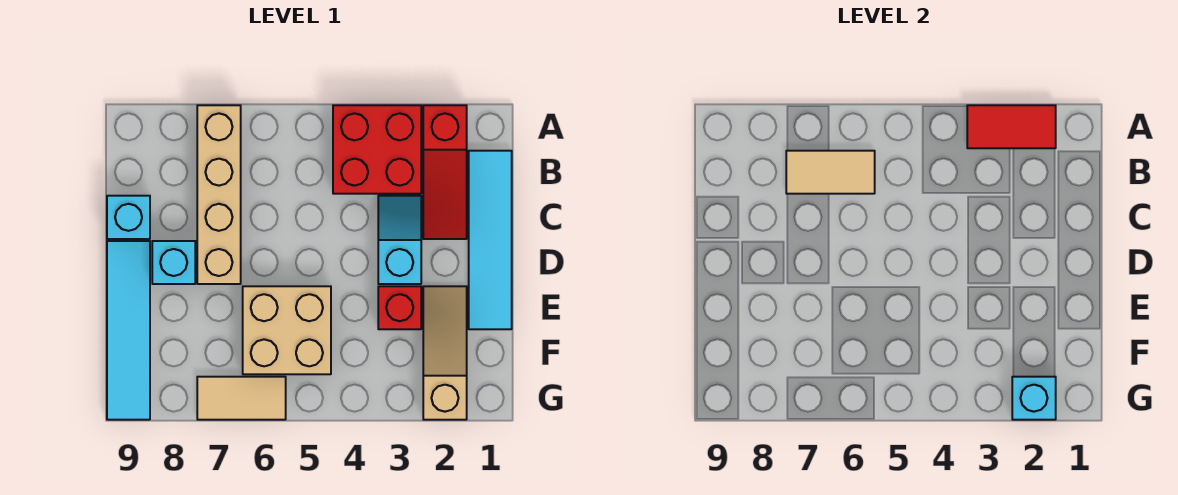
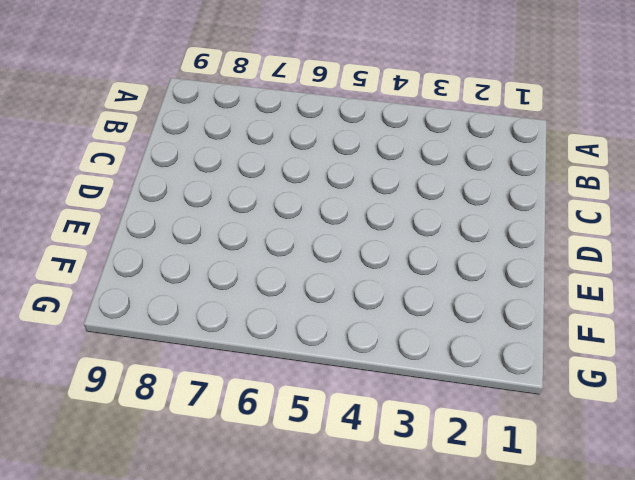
none -> red slope A2:C2 level 1 top A
none -> red brick A3:B4 level 1
none -> tan brick A7:D7 level 1

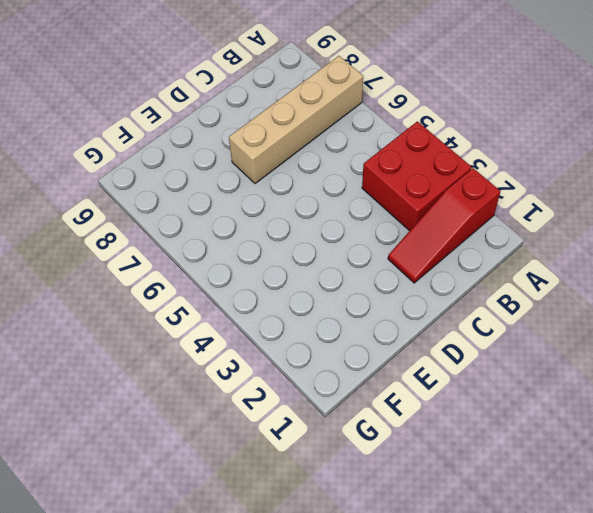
none -> cyan tile B1:E1 level 1
none -> cyan slope C3:D3 level 1 top D
none -> cyan brick C9 level 1

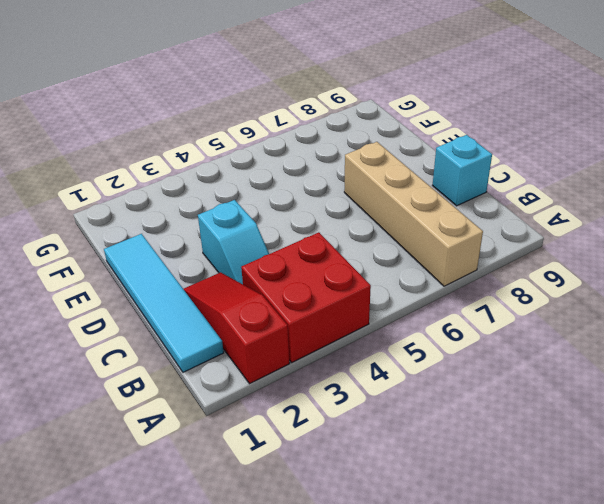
none -> cyan brick D8 level 1
none -> cyan tile D9:G9 level 1
none -> tan slope E2:G2 level 1 top G

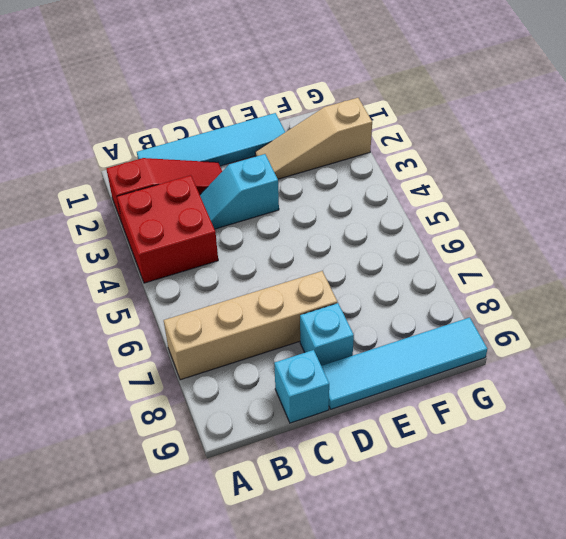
none -> red brick E3 level 1
none -> tan brick E5:F6 level 1
none -> tan tile G6:G7 level 1

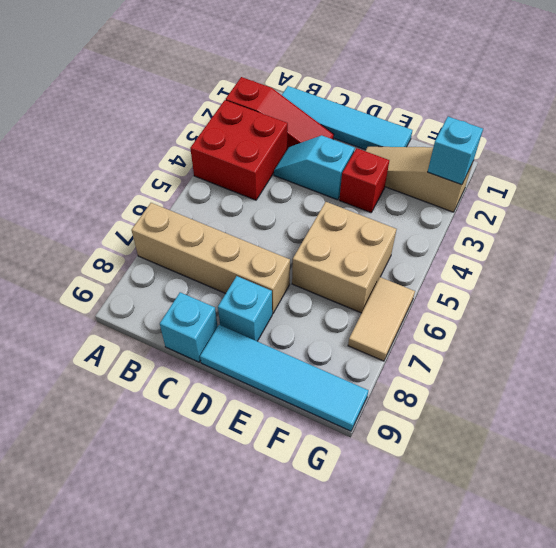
none -> red tile A2:A3 level 2
none -> tan tile B6:B7 level 2

